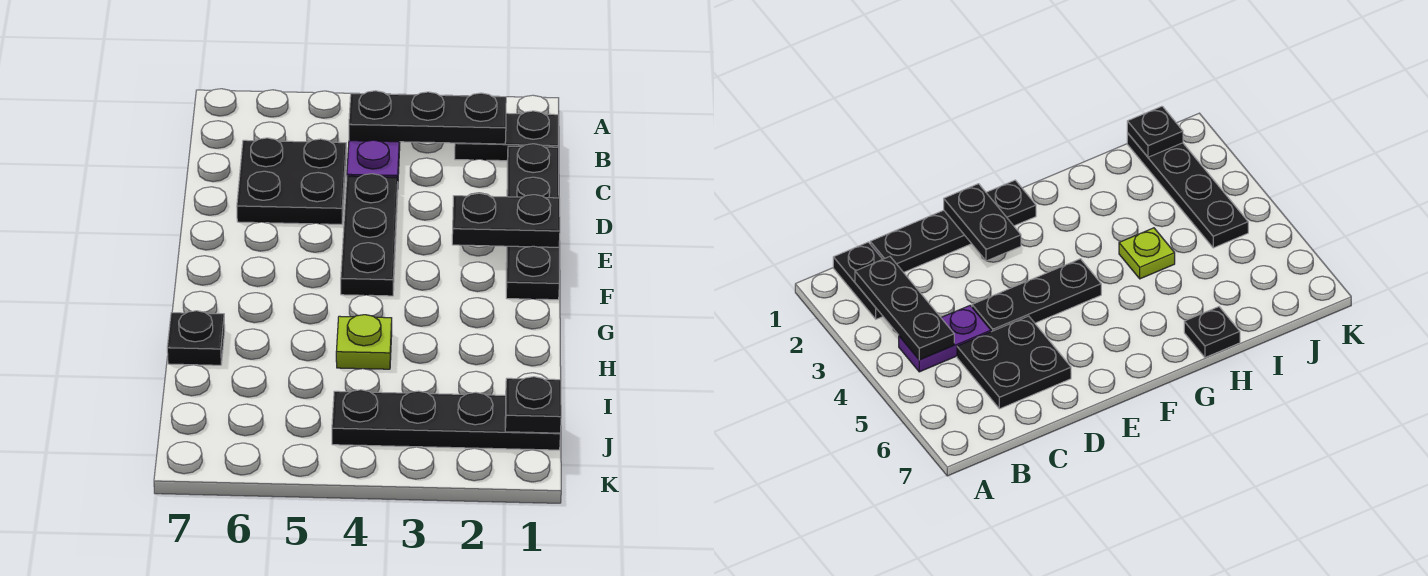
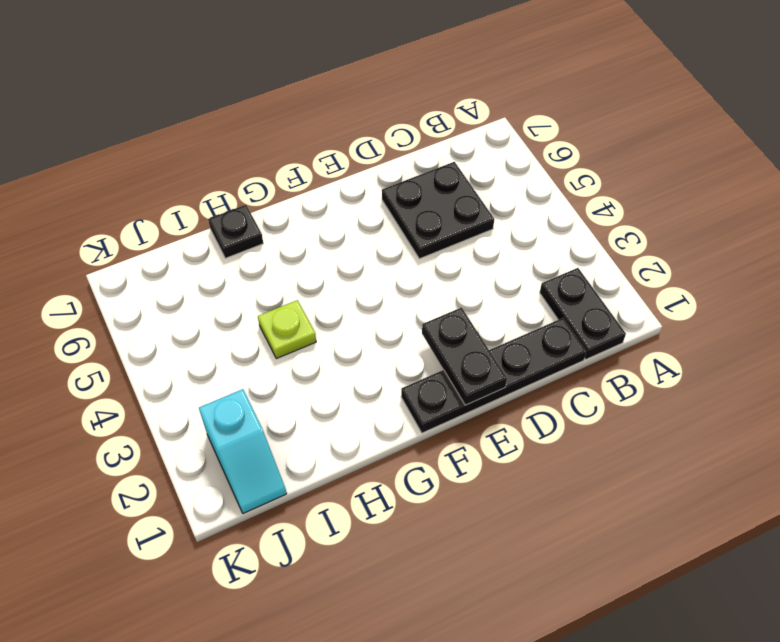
cyan slope J1:J2 level 1 top 2 -> black plate J1:J4 level 1
none -> purple plate B4:C4 level 1
none -> black plate D4:F4 level 1

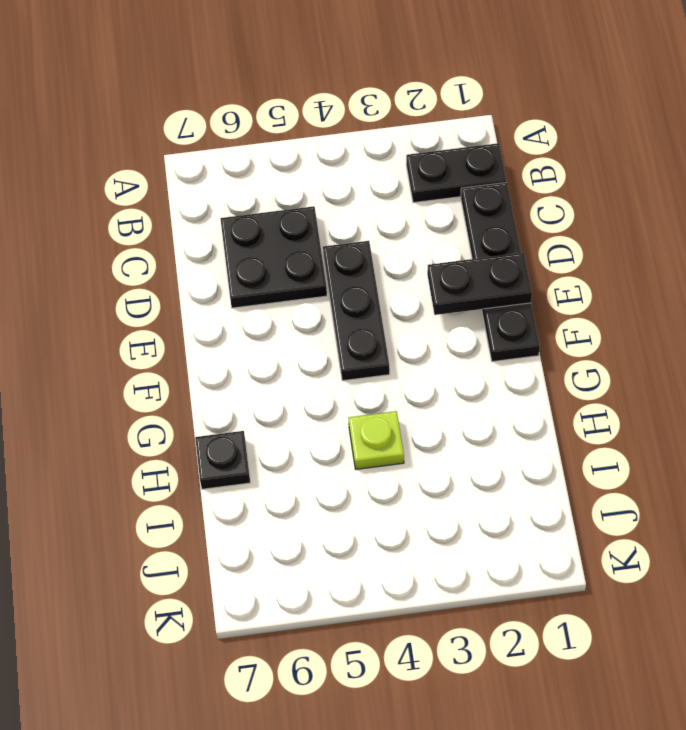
none -> purple plate B4:C4 level 1
none -> black plate J1:J4 level 1

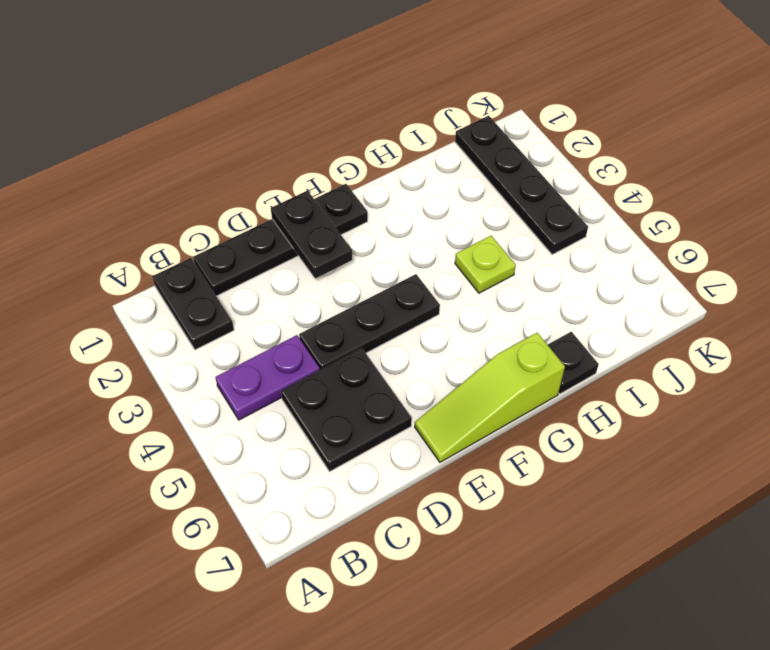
lime slope E7:G7 level 1 top G -> none
none -> black plate B2:B4 level 2
none -> black plate J1 level 2

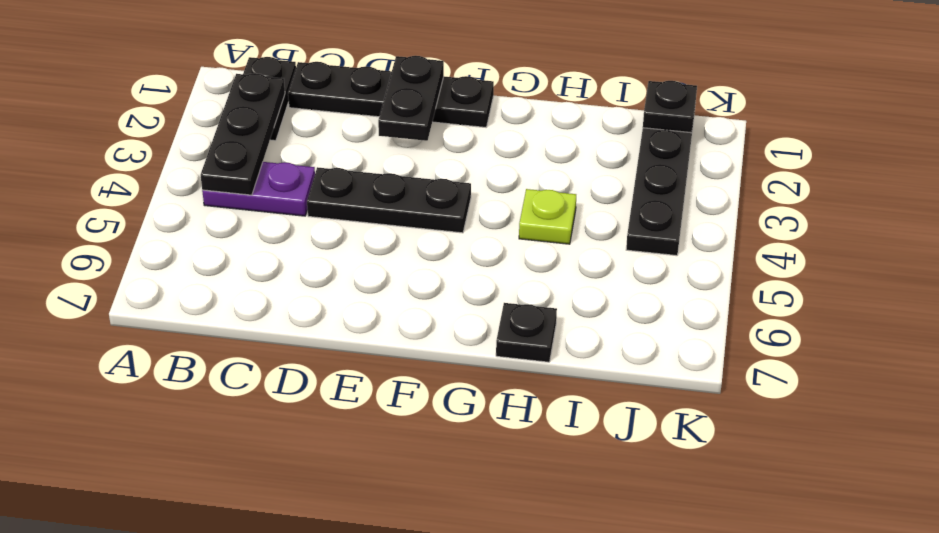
none -> black plate C5:D6 level 1

